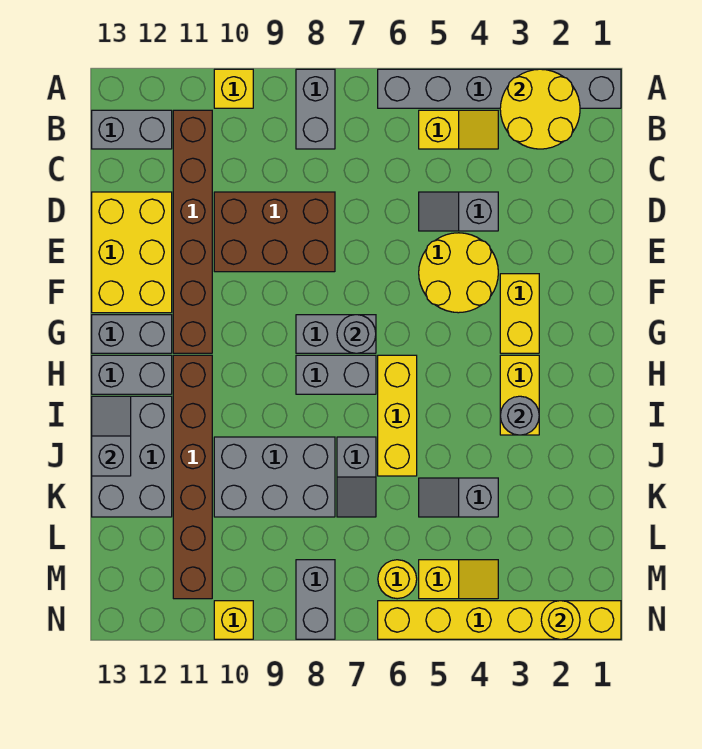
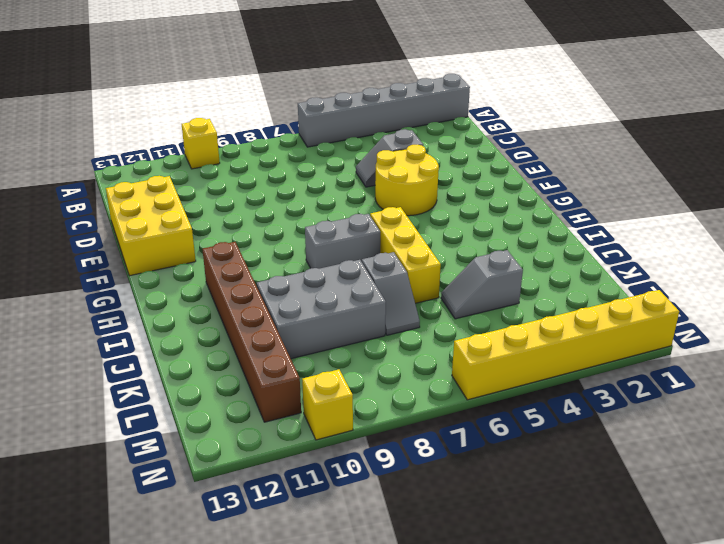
none -> grey brick A8:B8 level 1
none -> yellow slope B4:B5 level 1 top 5
none -> brown brick B11:G11 level 1
none -> grey brick B12:B13 level 1

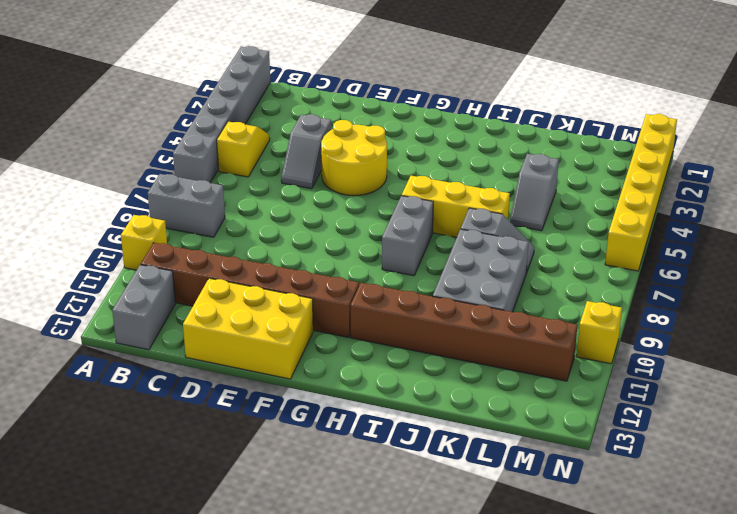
none -> brown brick D8:E10 level 1
none -> yellow brick F3:G3 level 1
none -> grey brick G7:G8 level 1
none -> grey brick G12:G13 level 1

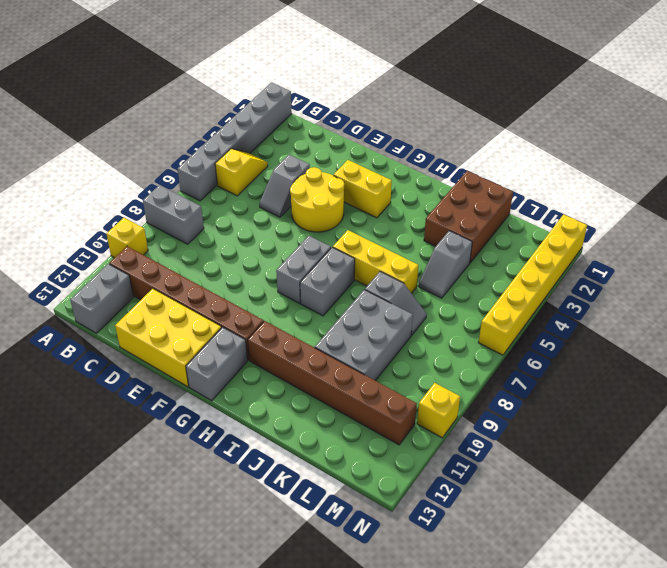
brown brick J1:K3 level 1 -> brown brick D8:E10 level 1
none -> yellow brick H3:I3 level 1
none -> grey brick H12:H13 level 1
none -> grey brick I12:K13 level 1
none -> yellow slope M4:M5 level 1 top 5

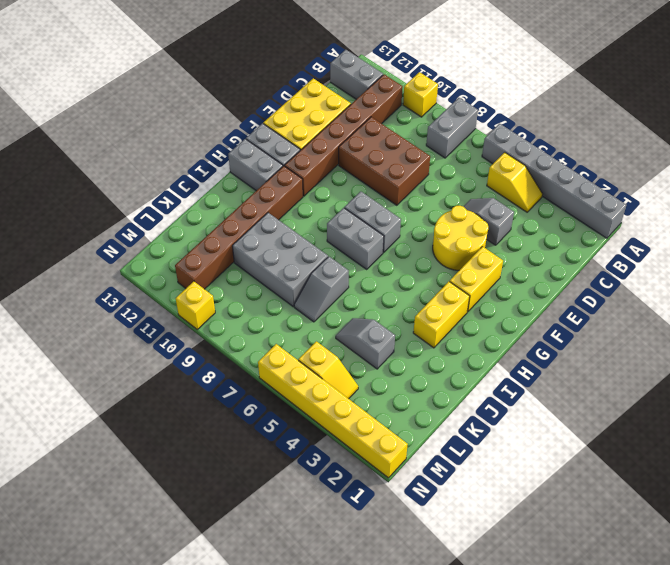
none -> yellow brick H6:J6 level 1
none -> grey brick I12:K13 level 1
none -> yellow round brick M6 level 1
none -> grey brick M8:N8 level 1

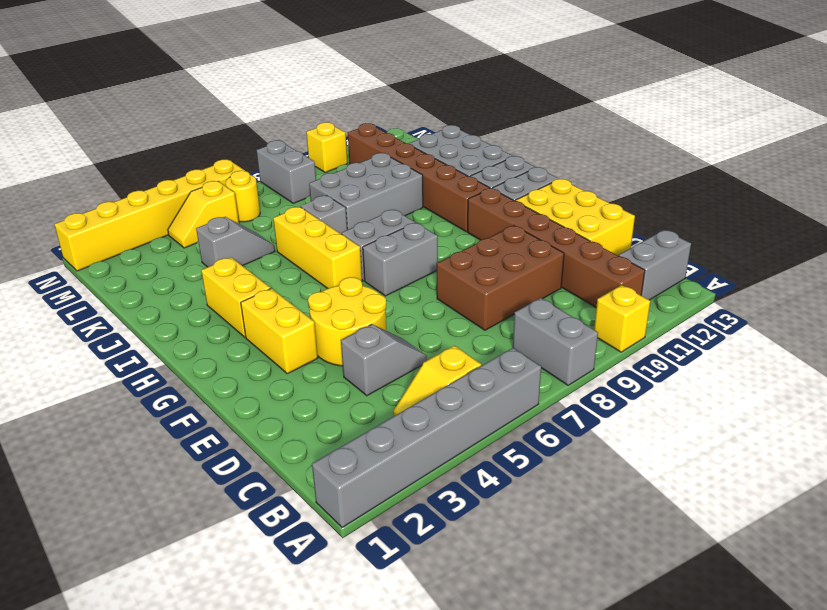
none -> yellow round brick A2:B3 level 2
none -> grey round brick G7 level 2
none -> grey round brick I3 level 2
none -> grey slope I13:J13 level 2 top J

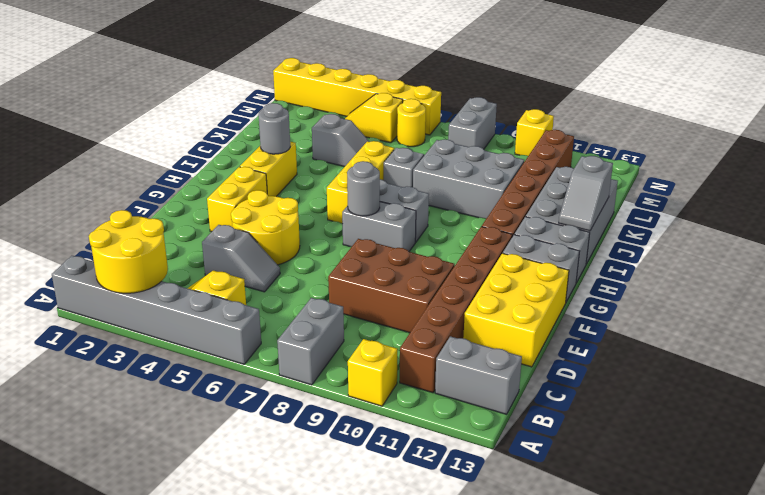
none -> yellow round brick N2 level 2

